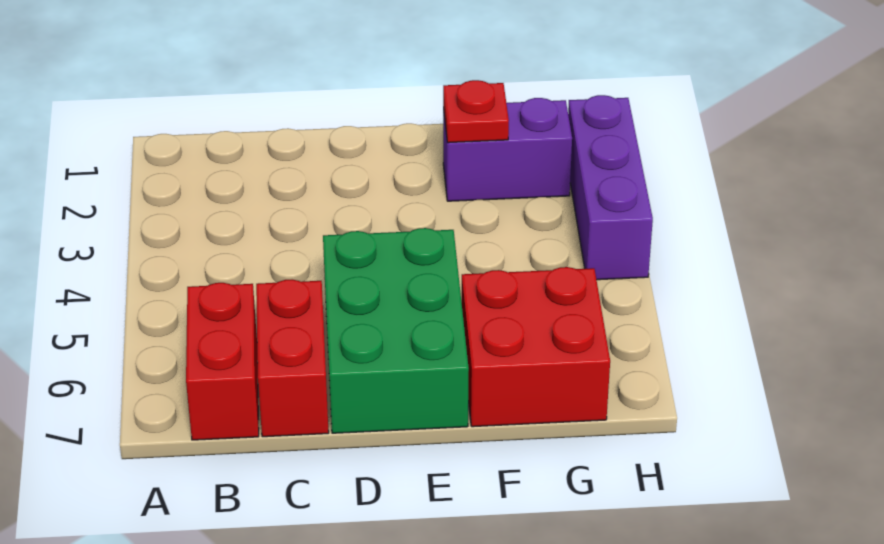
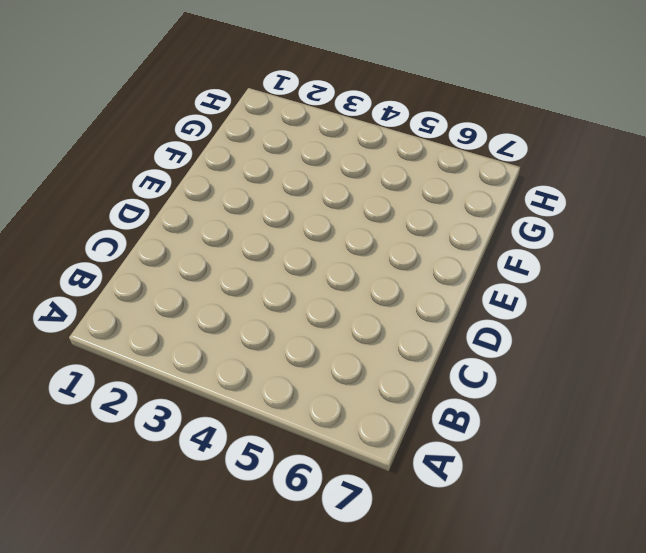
none -> red brick B6:B7 level 1
none -> red brick C6:C7 level 1

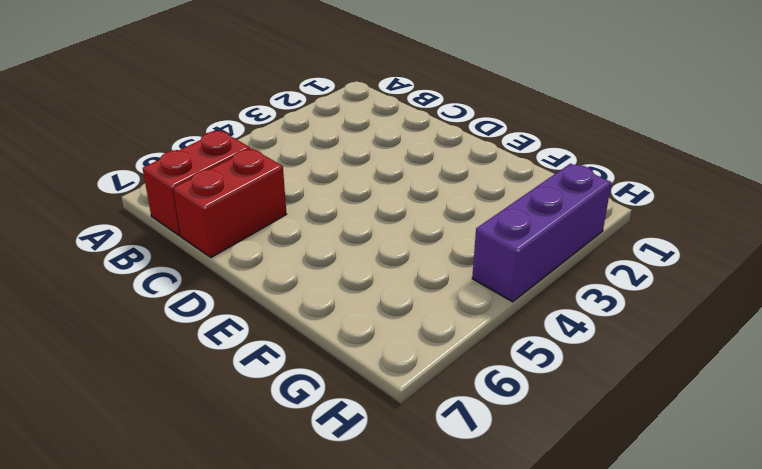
none -> green brick D5:E7 level 1
none -> purple brick F2:G2 level 1

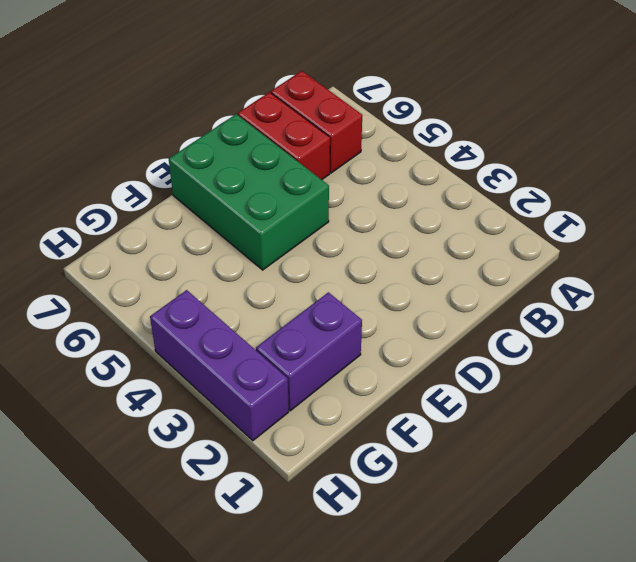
none -> red brick F6:G7 level 1
none -> red plate F2 level 2

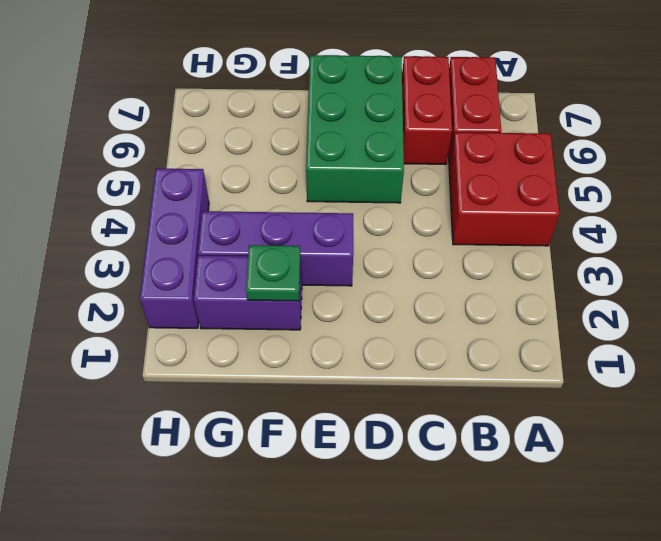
red brick A4:B5 level 1 -> red brick F6:G7 level 1
purple brick E3:G3 level 1 -> none
green plate F2 level 2 -> red plate F2 level 2

